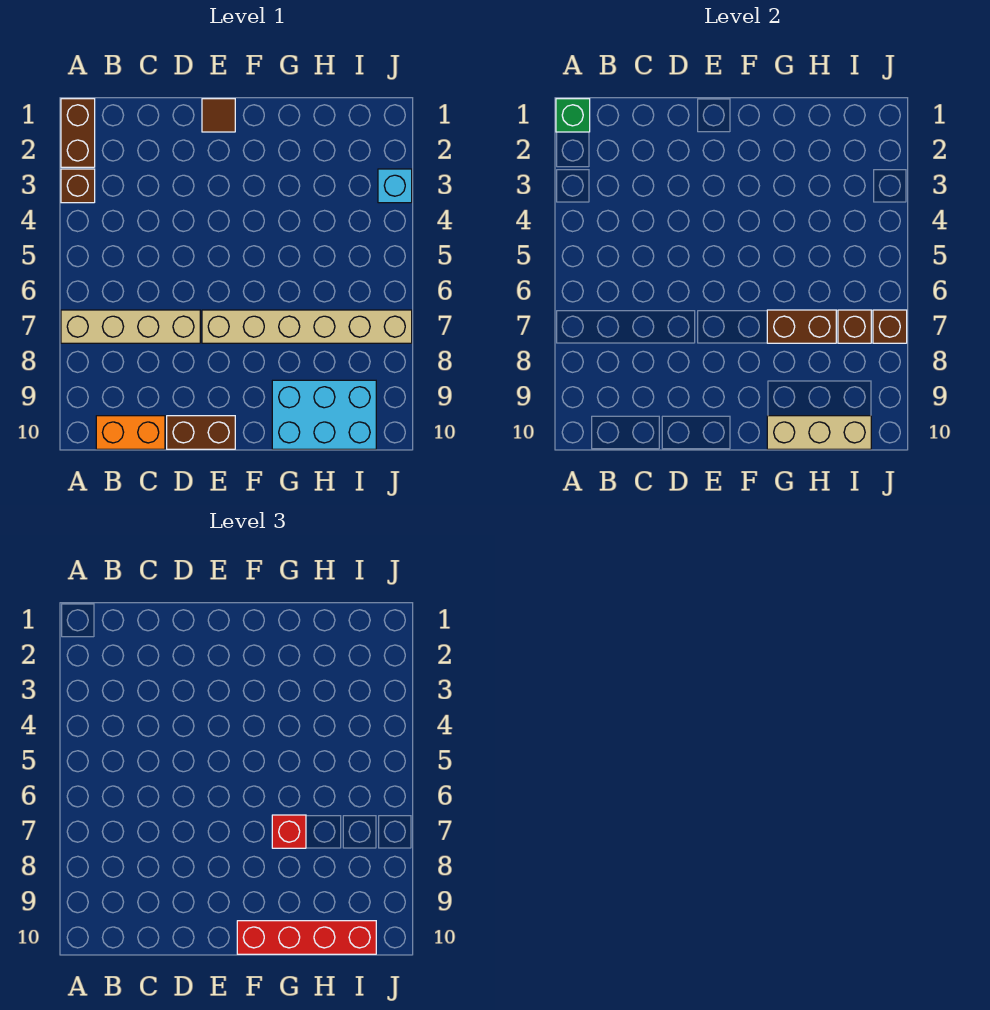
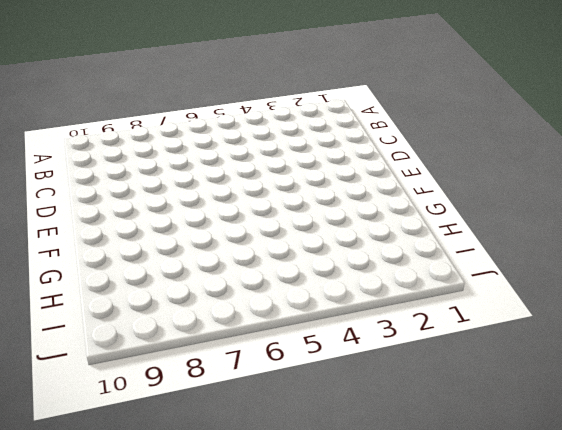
none -> brown brick A1:A2 level 1
none -> brown brick A3 level 1
none -> tan brick A7:D7 level 1

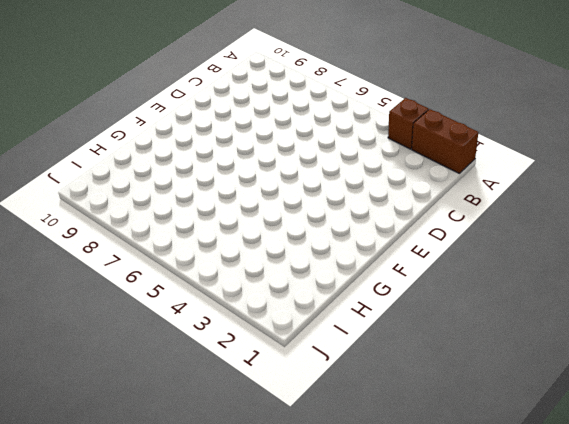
none -> tan brick A7:D7 level 1
none -> orange brick B10:C10 level 1
none -> brown brick D10:E10 level 1

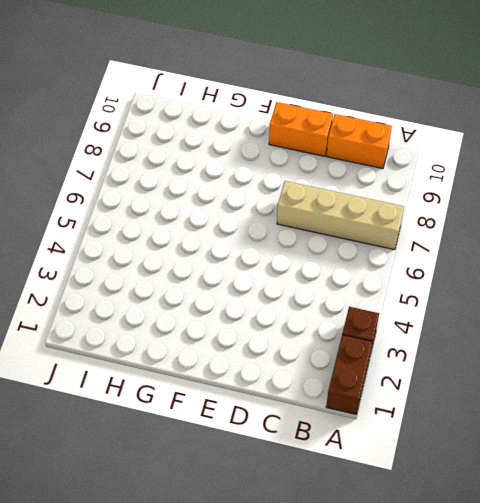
orange brick D10:E10 level 1 -> brown brick D10:E10 level 1
none -> brown tile E1 level 1
none -> tan brick E7:J7 level 1
none -> cyan brick G9:I10 level 1

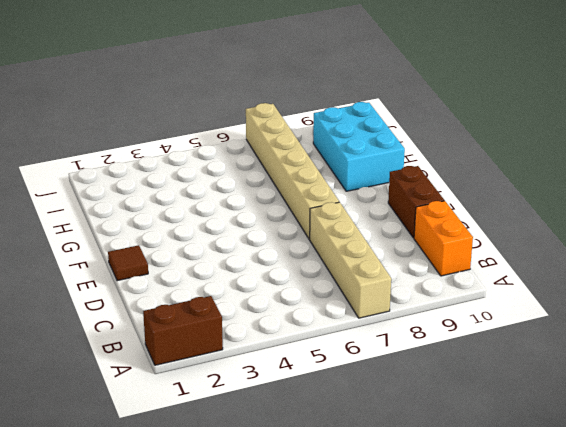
none -> brown brick A3 level 1
none -> cyan brick J3 level 1
none -> green brick A1 level 2

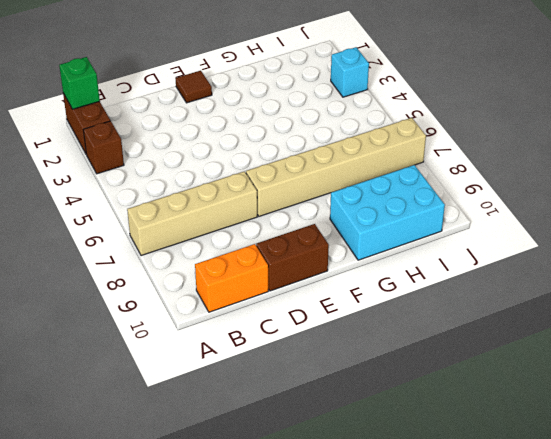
none -> brown brick G7:H7 level 2
none -> tan brick G10:I10 level 2
none -> brown brick I7 level 2

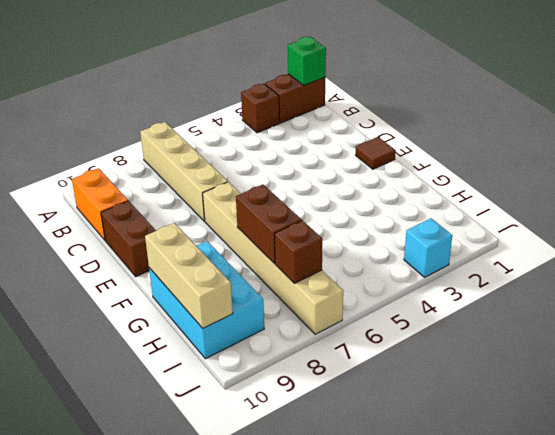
none -> brown brick J7 level 2
none -> red brick F10:I10 level 3
none -> red brick G7 level 3

